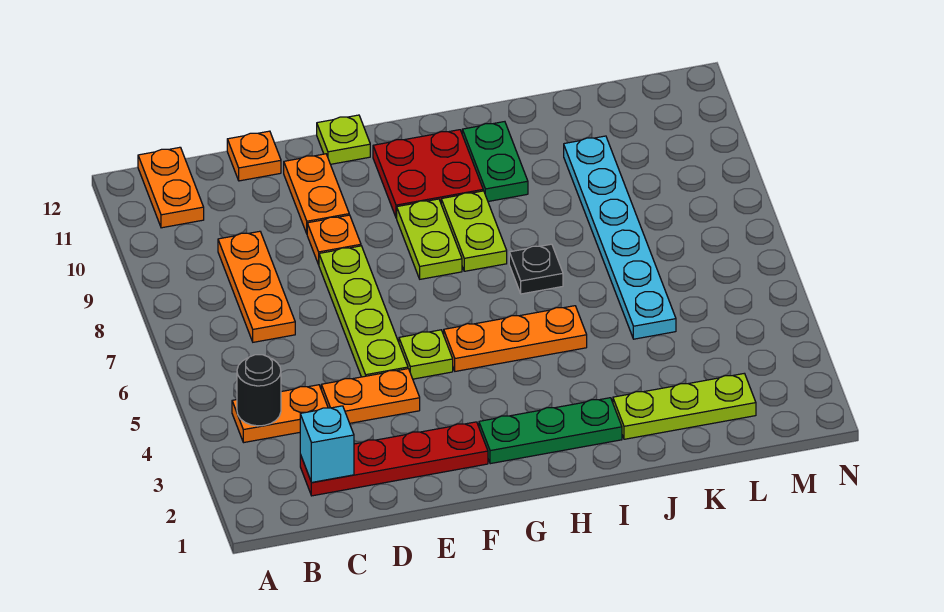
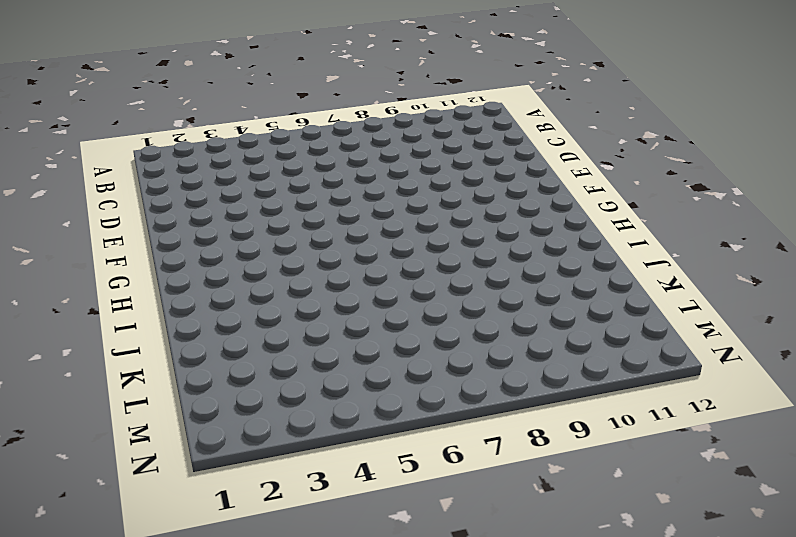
none -> orange plate B4:C4 level 1
none -> orange plate B11:B12 level 1
none -> red plate C2:F2 level 1

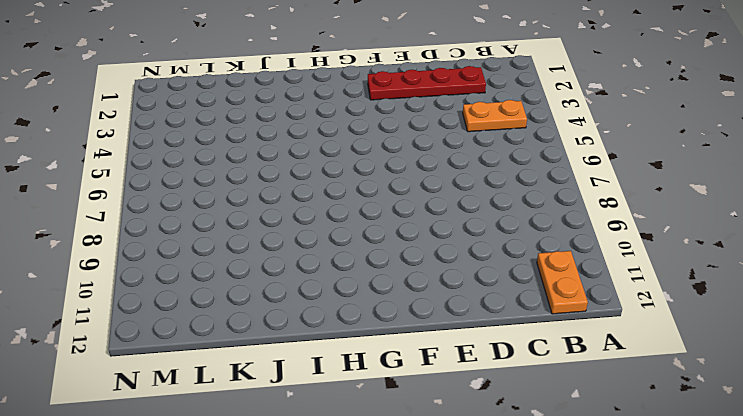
none -> orange plate C7:C9 level 1
none -> orange plate D4:E4 level 1
none -> orange plate D12 level 1

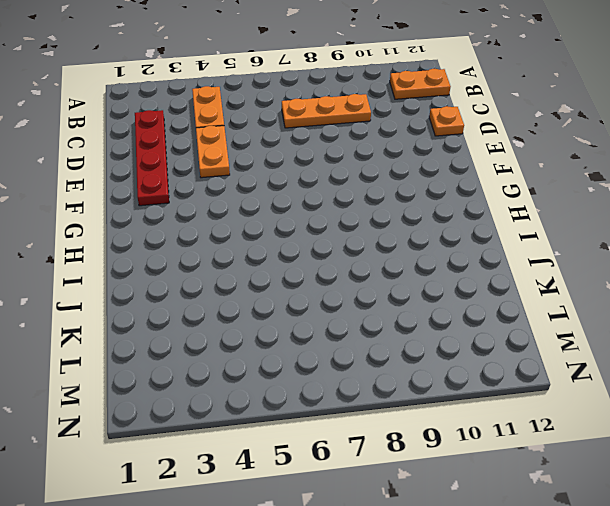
none -> lime plate E5:E8 level 1
none -> orange plate E9 level 1
none -> orange plate E10:E11 level 1

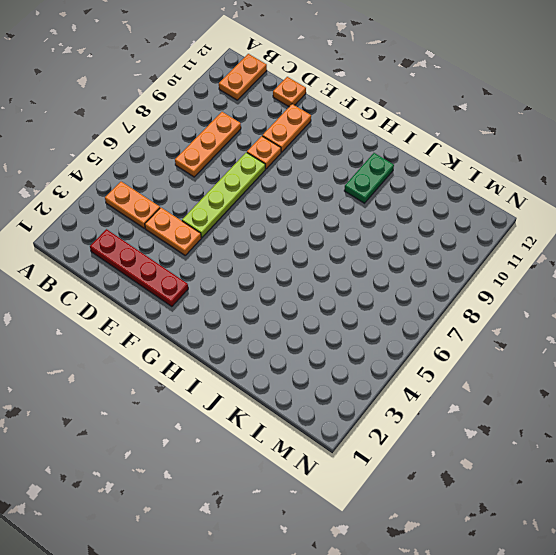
none -> lime plate F5 level 1
none -> lime plate F12 level 1
none -> green plate G2:I2 level 1

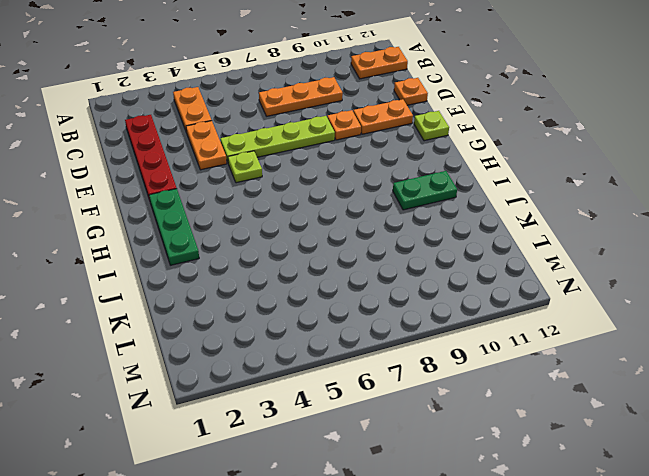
none -> orange plate G5:I5 level 1
none -> lime plate G8:G9 level 1
none -> red plate G10:H11 level 1

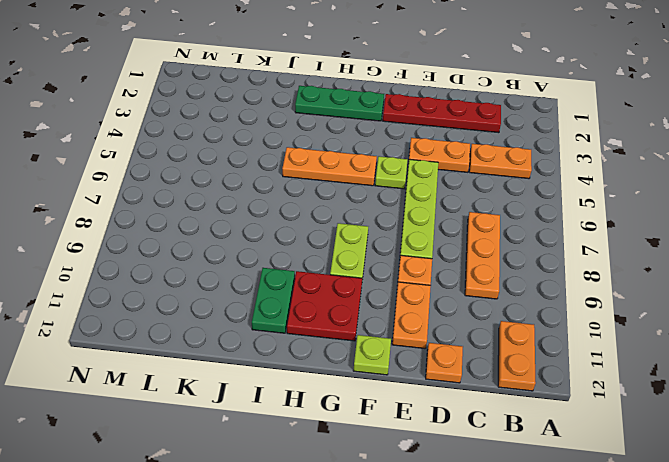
none -> lime plate H8:H9 level 1
none -> black plate I7 level 1
none -> lime plate J2:L2 level 1

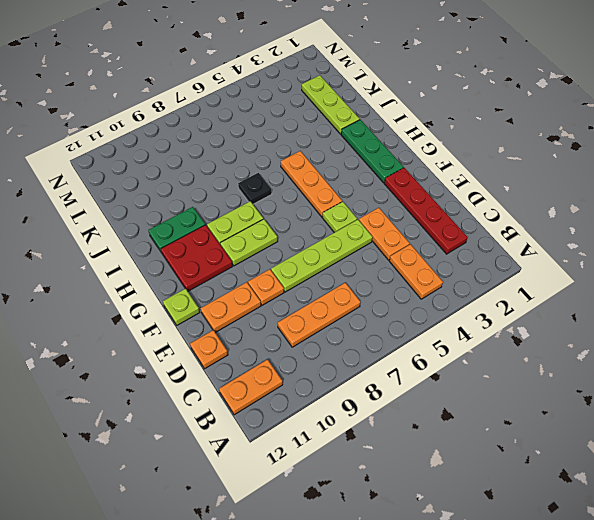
none -> cyan plate K5:K10 level 1
none -> black round brick B4 level 2
none -> cyan brick C2 level 2

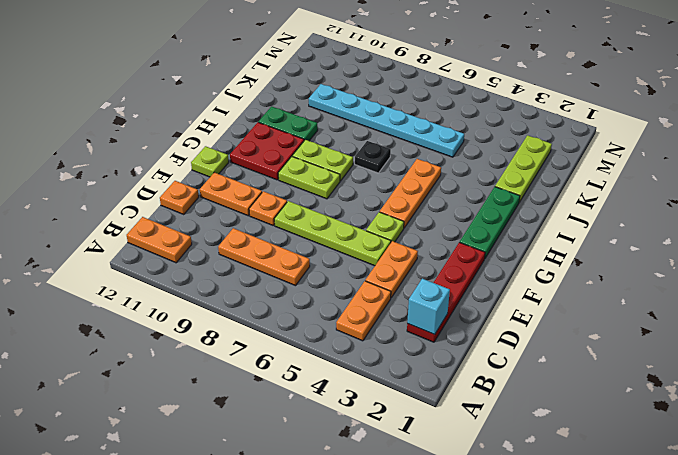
none -> black round brick B4 level 2

